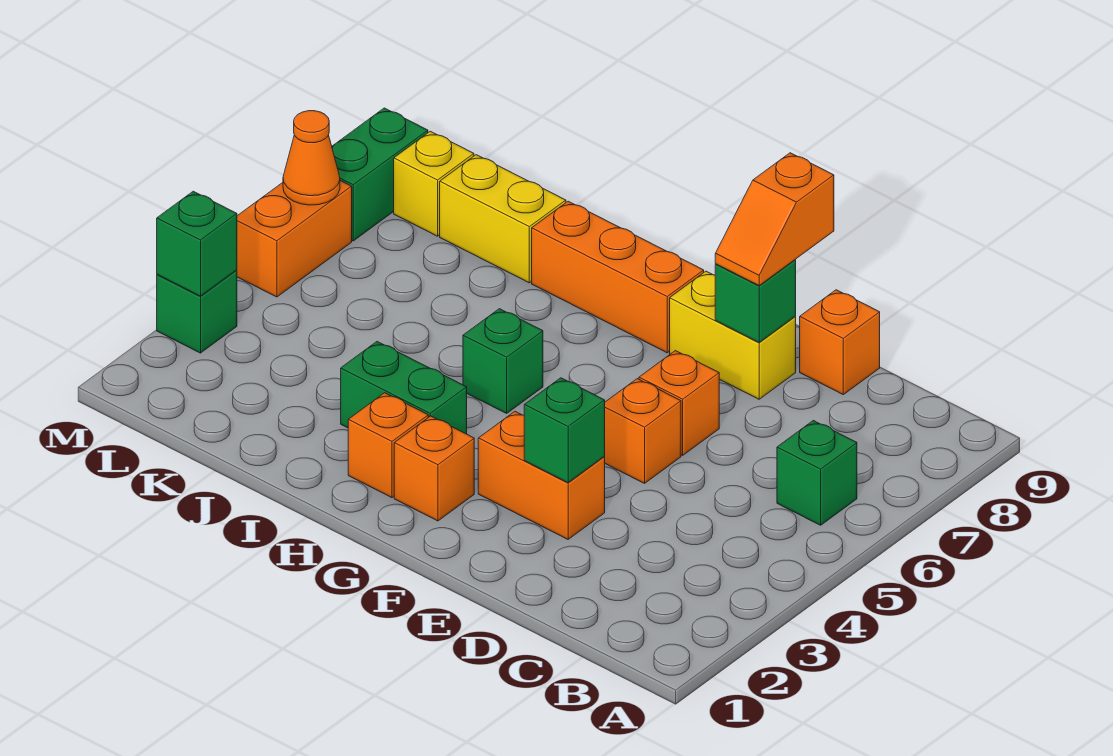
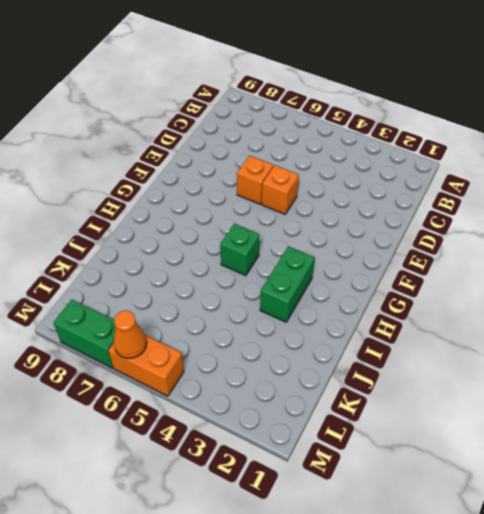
none -> green brick B6 level 1
none -> orange brick D9 level 1
none -> orange brick E3:F3 level 1

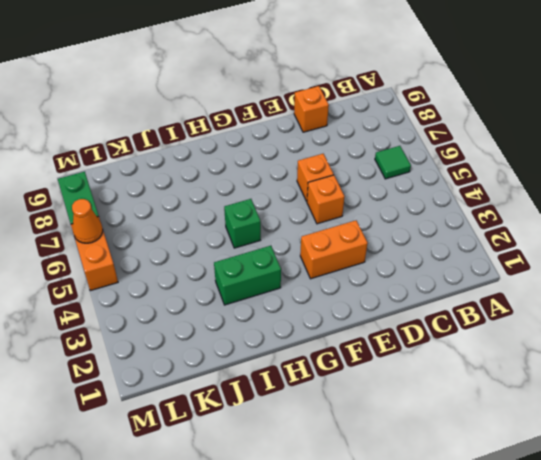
green tile B6 level 1 -> green brick B6 level 1
none -> yellow brick E8:F8 level 1
none -> orange brick G2 level 1
none -> orange brick G8:I8 level 1

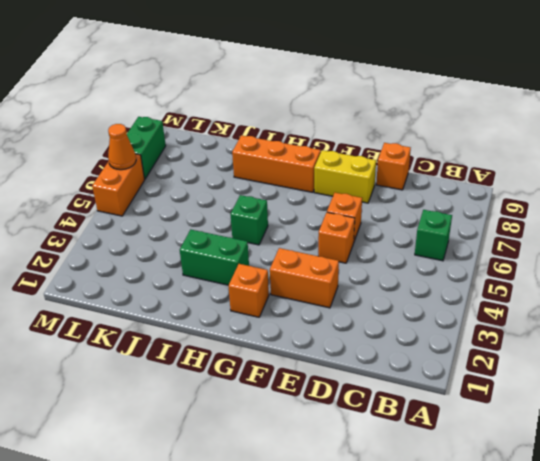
none -> orange brick H2 level 1
none -> yellow brick J8:K8 level 1
none -> yellow brick L8 level 1

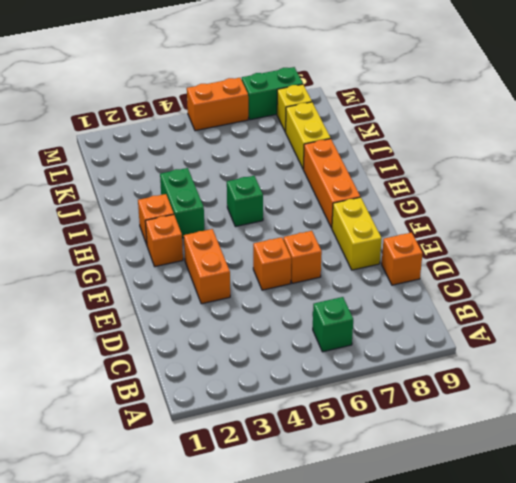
none -> green brick M3 level 1
none -> green brick E3 level 2
none -> green brick E8 level 2

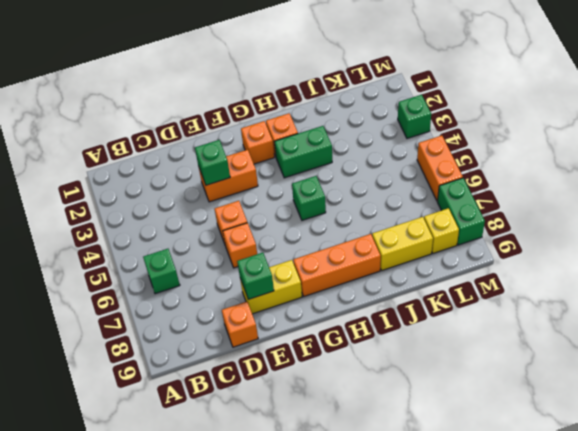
none -> green brick M3 level 2
none -> orange cone M6 level 2
none -> orange slope E8:E9 level 3 top 9

